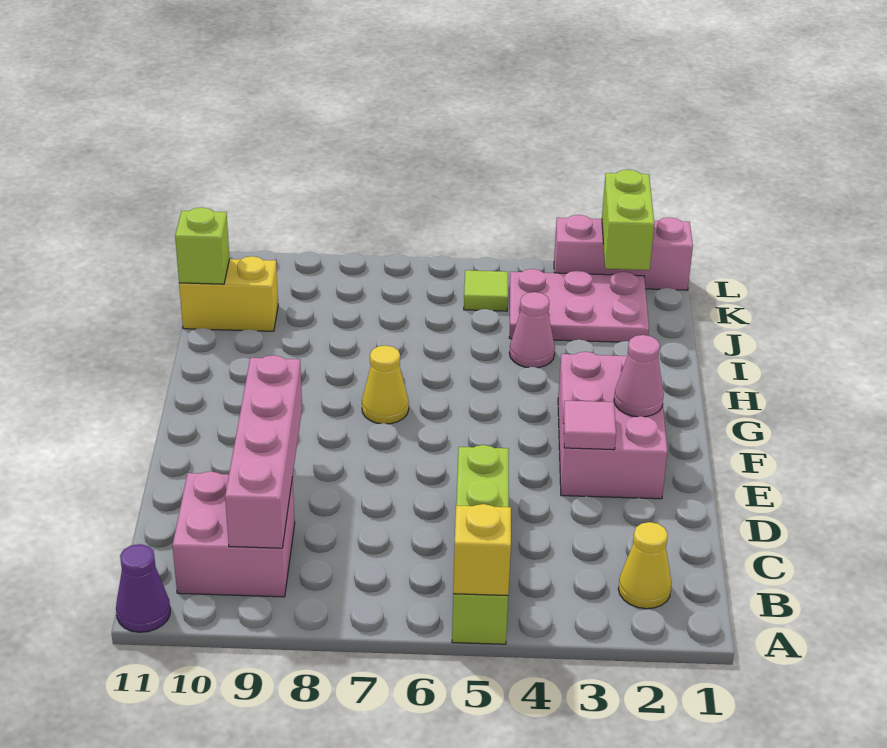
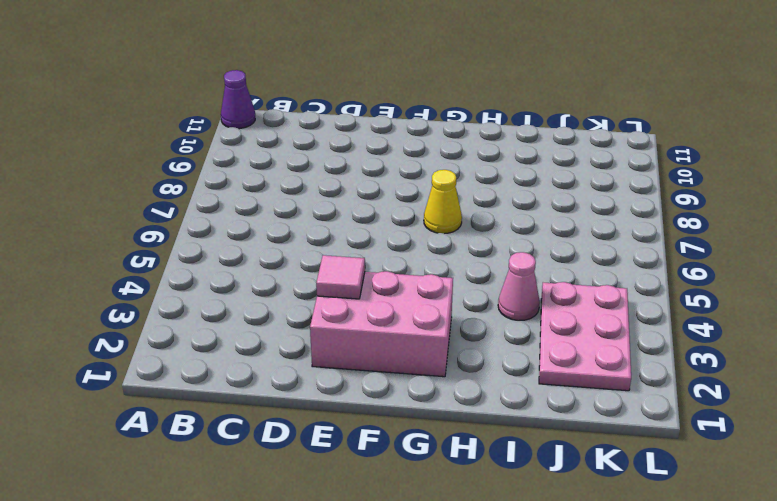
none -> lime brick A5:D5 level 1
none -> yellow cone B2 level 1
none -> pink brick B9:C10 level 1

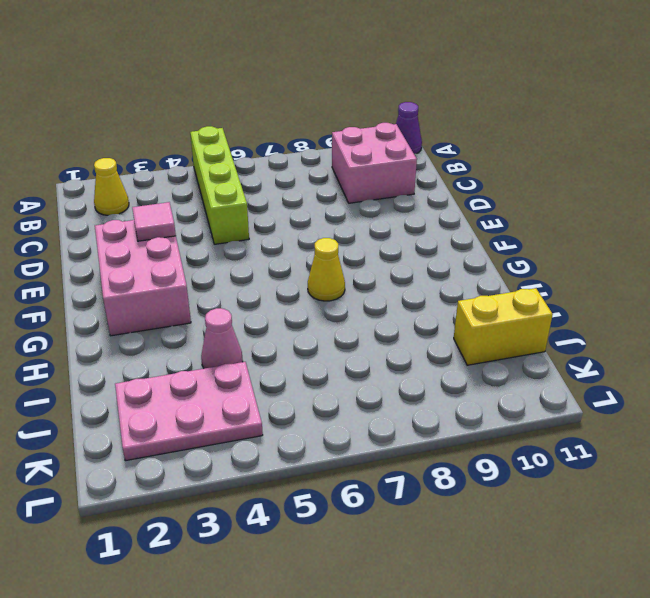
none -> lime tile K5 level 1
none -> pink brick L1:L3 level 1
none -> yellow brick A5 level 2

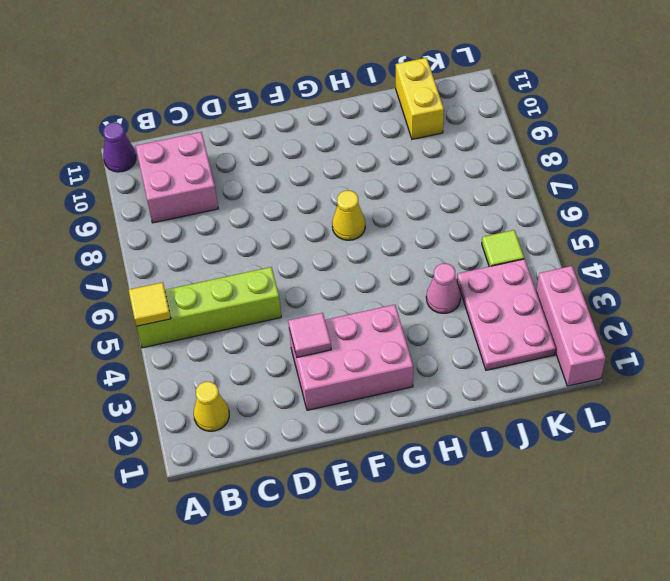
yellow tile A5 level 2 -> yellow brick A5 level 2
none -> pink brick B9:E9 level 2
none -> pink cone F2 level 2
none -> lime brick J11 level 2

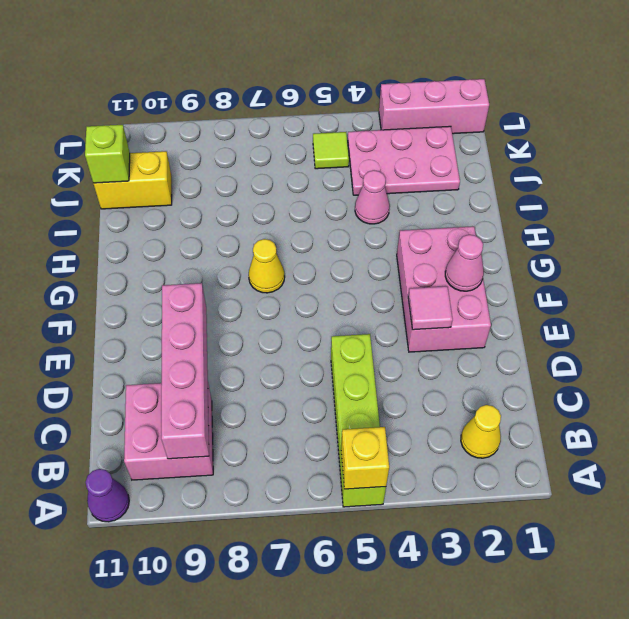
none -> lime brick K2:L2 level 2

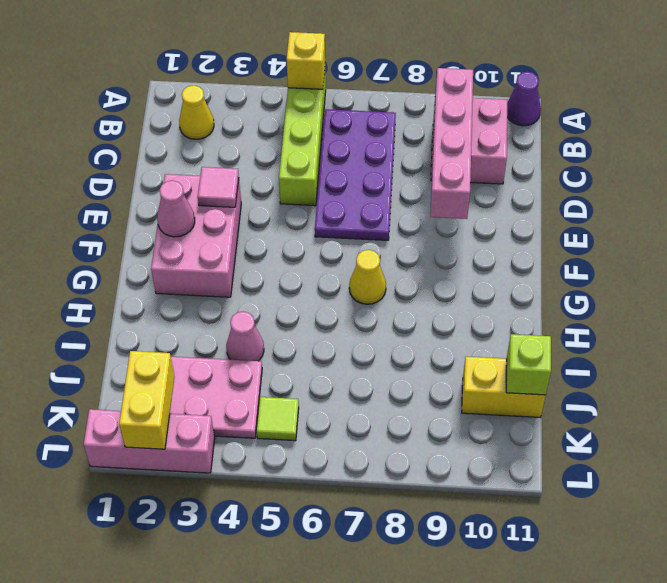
purple plate B6:E7 level 1 -> none
yellow brick K2:L2 level 2 -> lime brick K2:L2 level 2

